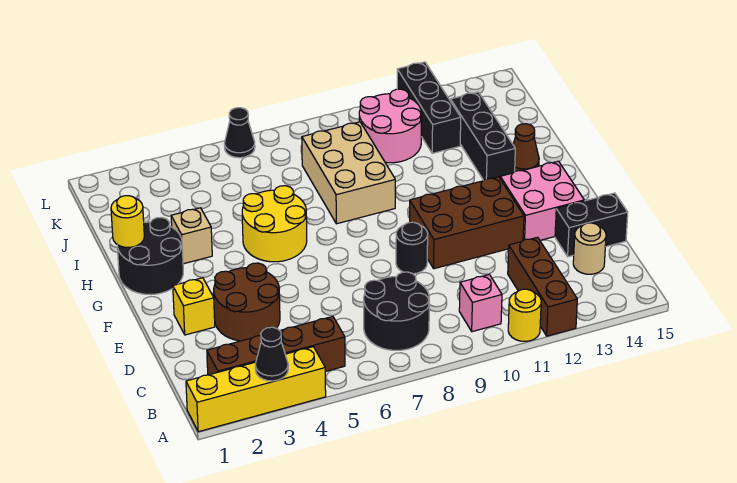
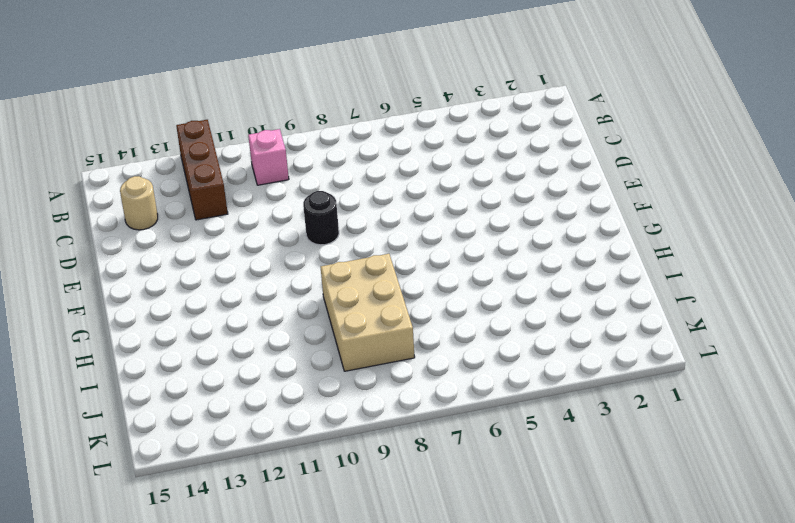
none -> yellow brick A1:A4 level 1
none -> yellow round brick A11 level 1
none -> brown brick B2:B5 level 1

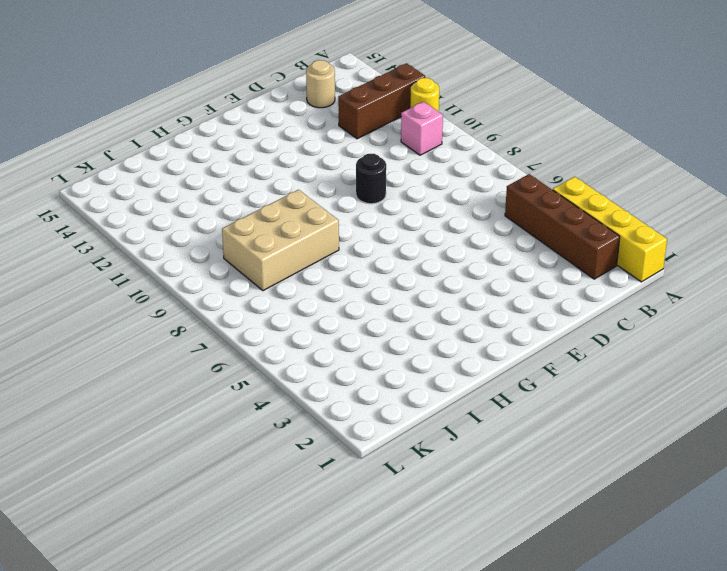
none -> black round brick B7:C8 level 1
none -> brown round brick D3:E4 level 1
none -> black brick D14:D15 level 1

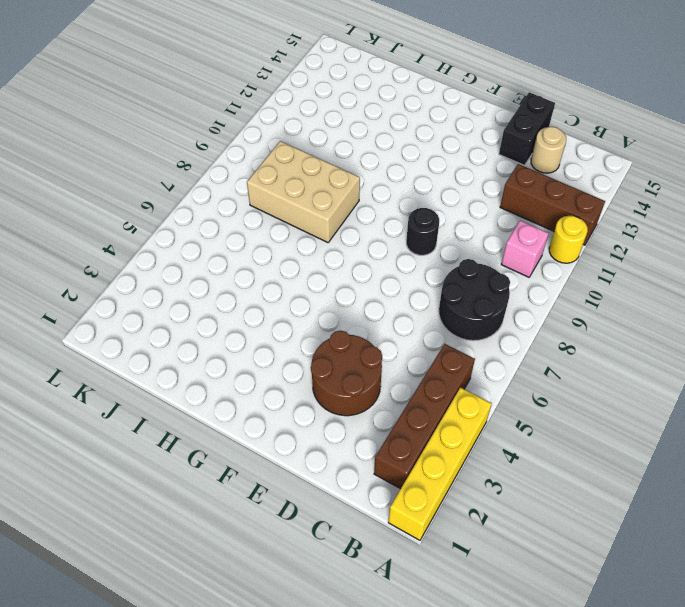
none -> yellow brick E2 level 1
none -> brown brick E10:F12 level 1
none -> pink brick E13:F14 level 1

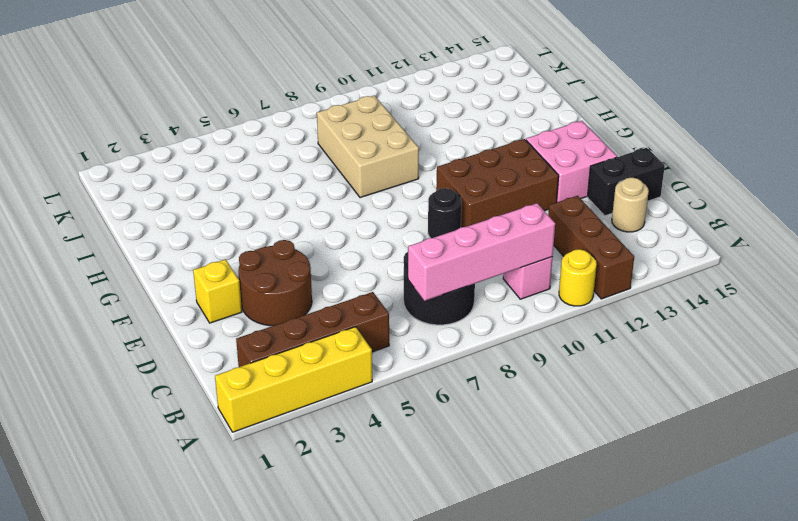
pink brick B7:B10 level 2 -> none
none -> black round brick G1:H2 level 1
none -> yellow round brick G5:H6 level 1
none -> tan brick H3 level 1

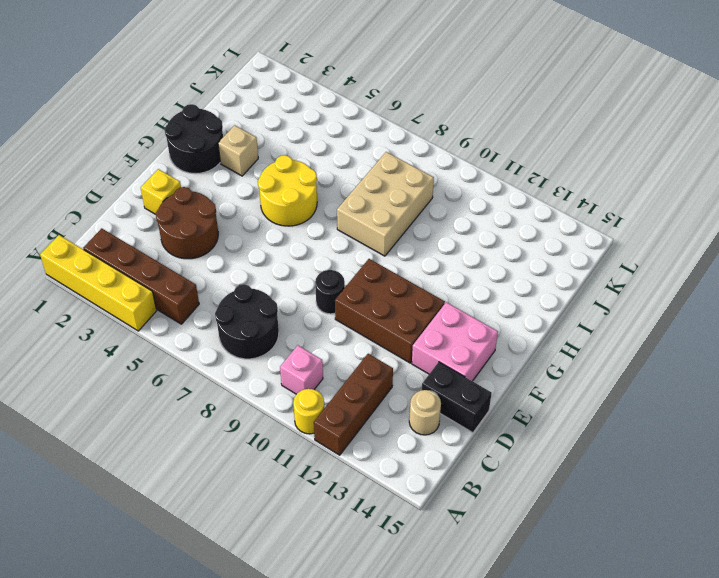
none -> black brick H13:J13 level 1
none -> brown cone H14 level 1
none -> pink round brick J10:K11 level 1

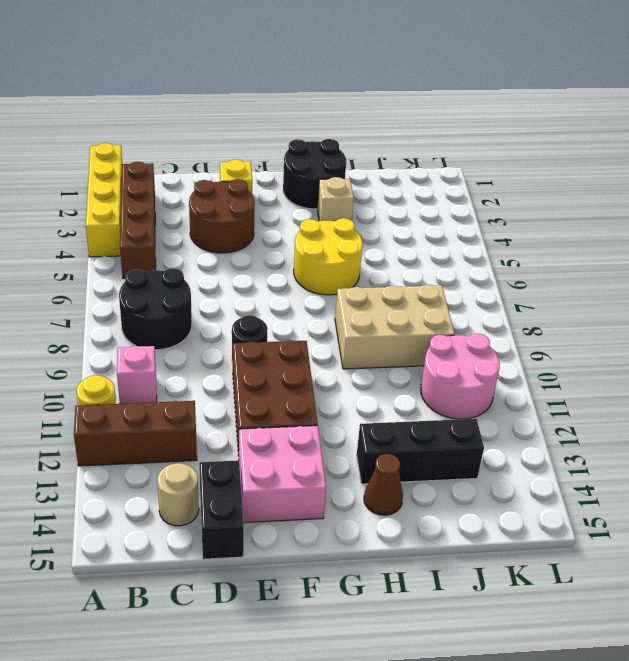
none -> black brick J12:L12 level 1
none -> black cone L6 level 1
none -> black cone A3 level 2

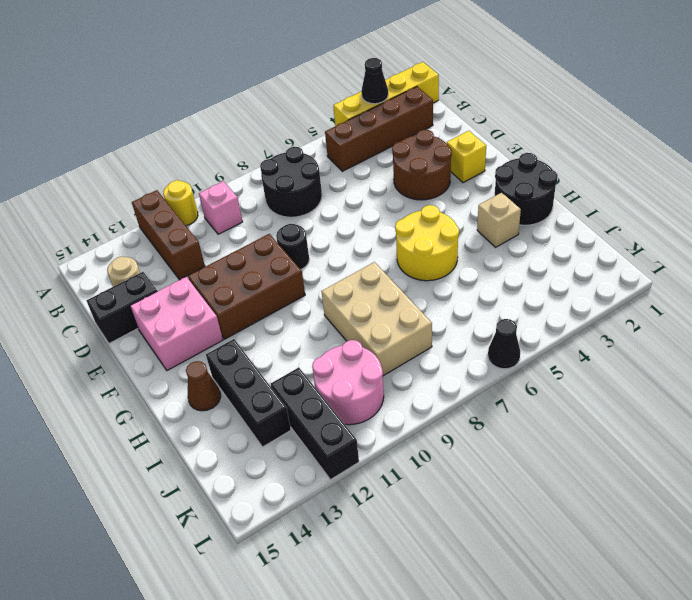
none -> yellow round brick H1 level 2

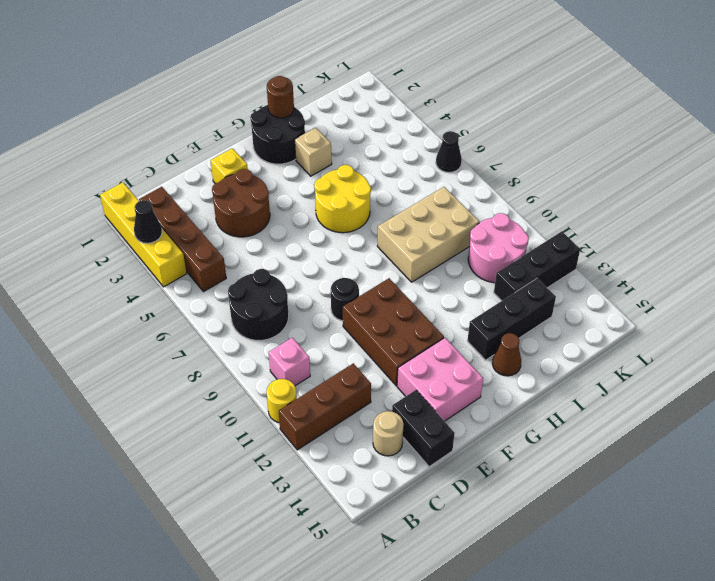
brown round brick H1 level 2 -> yellow round brick H1 level 2

